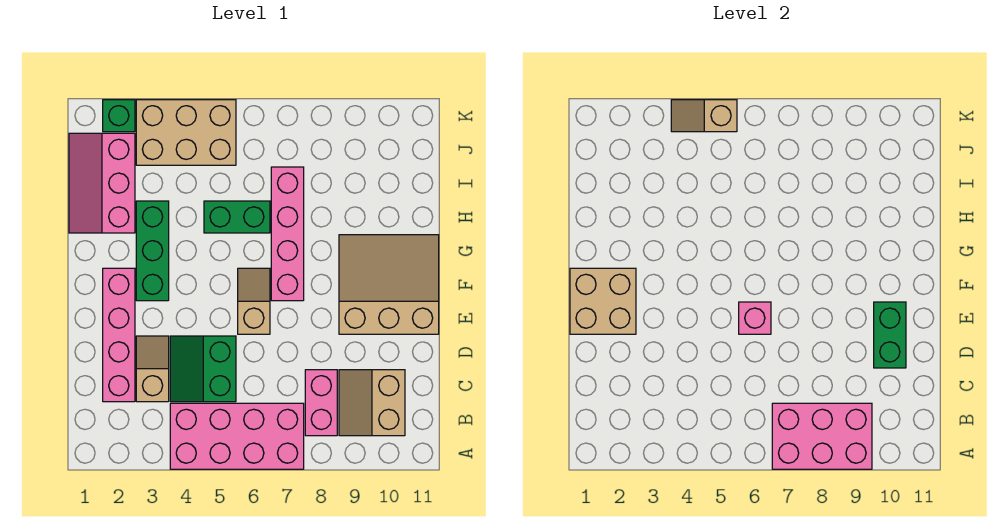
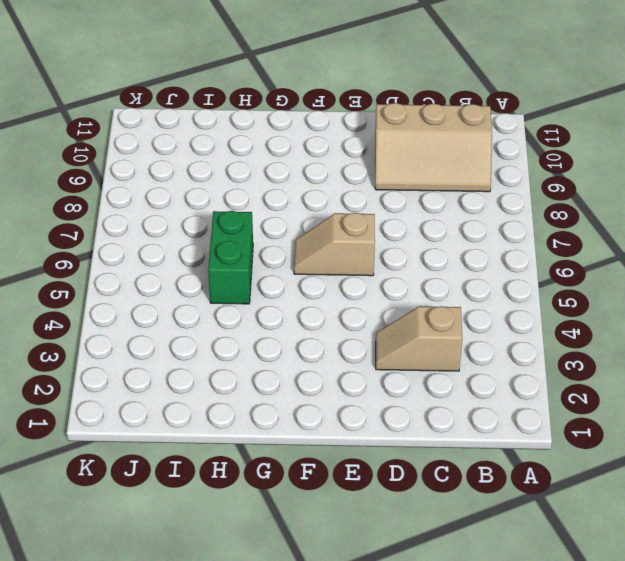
tan slope B9:D10 level 1 top 10 -> tan slope B9:C10 level 1 top 10
none -> pink brick A4:B7 level 1
none -> pink brick B8:C8 level 1
none -> pink brick C2:F2 level 1

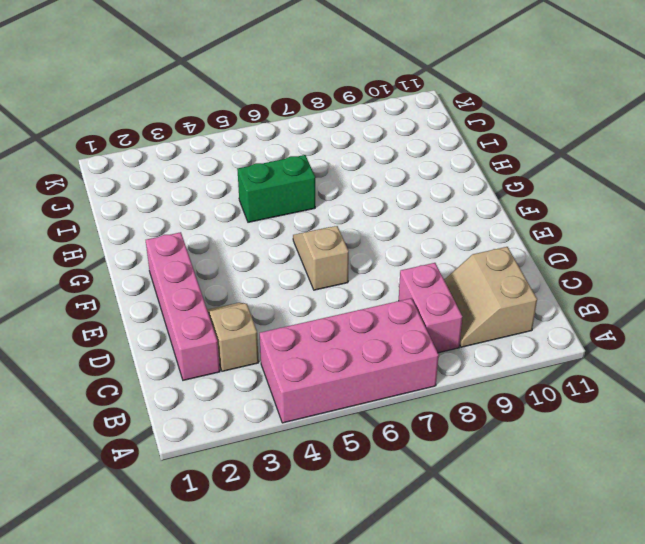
none -> green slope C4:D5 level 1 top 5
none -> tan slope E9:G11 level 1 top E
none -> green brick F3:H3 level 1

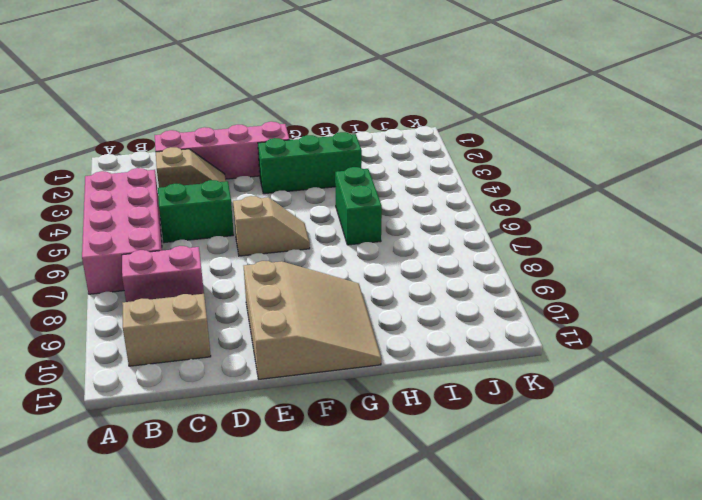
none -> pink brick F7:I7 level 1
none -> pink slope H1:J2 level 1 top 2
none -> tan brick J3:K5 level 1

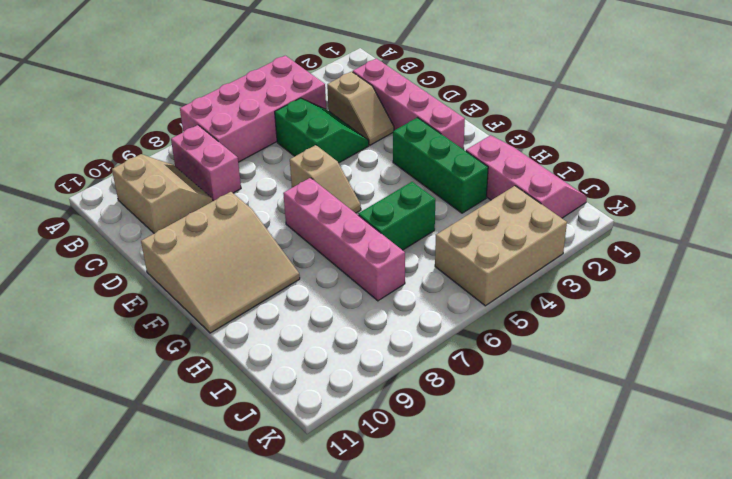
none -> green brick K2 level 1
none -> pink brick A7:B9 level 2
none -> green brick D10:E10 level 2

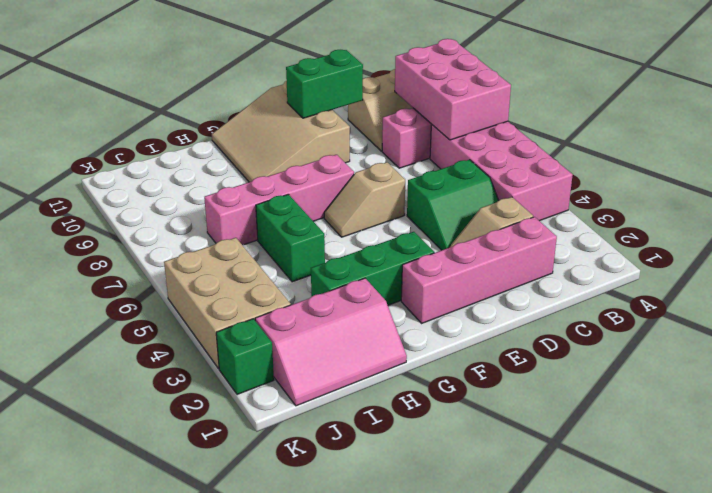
none -> tan brick E1:F2 level 2
none -> pink brick E6 level 2
none -> tan slope K4:K5 level 2 top 5

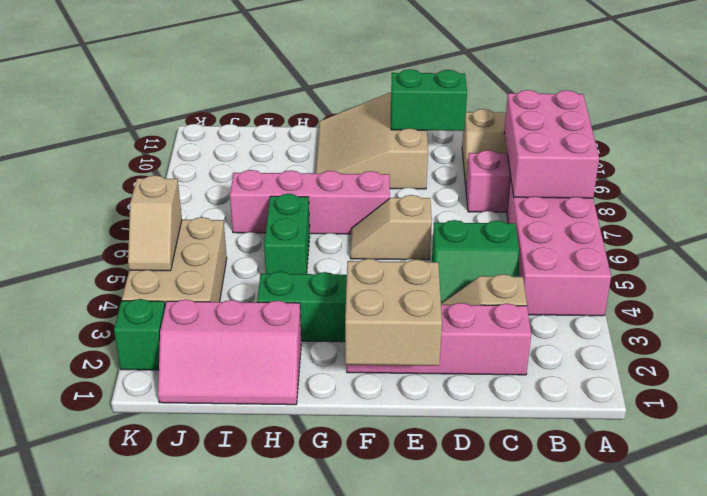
none -> pink brick E6 level 2

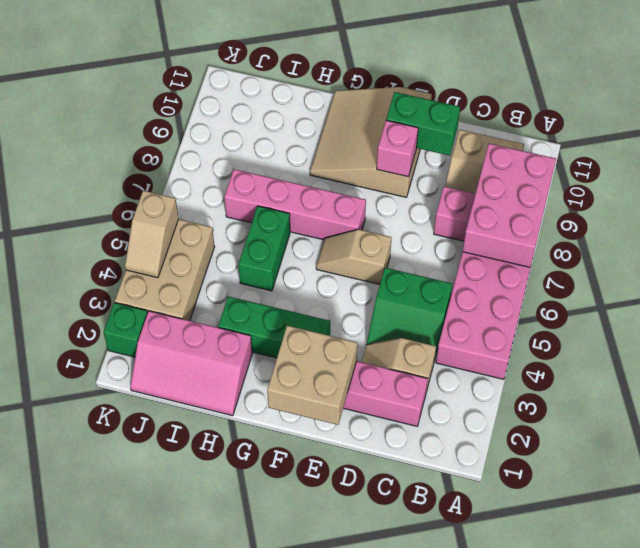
pink brick E9 level 2 -> pink brick E6 level 2

